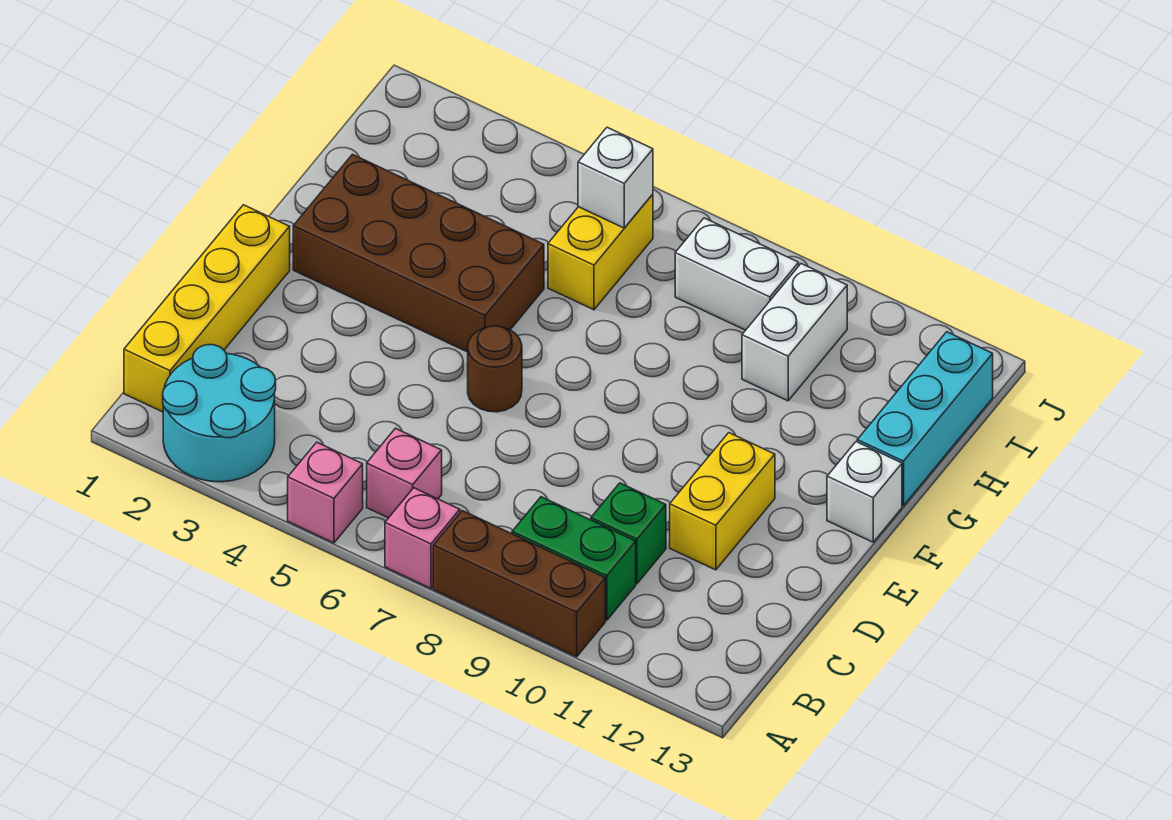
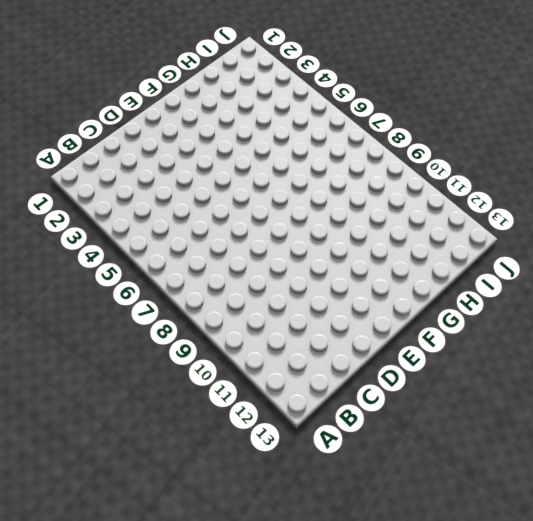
none -> cyan round brick A2:B3 level 1
none -> pink brick A5 level 1
none -> pink brick A7 level 1

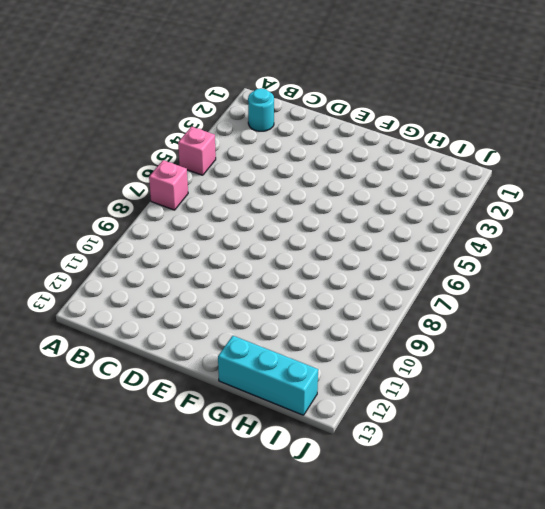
cyan round brick B2 level 1 -> cyan round brick A2:B3 level 1
none -> brown brick A8:A10 level 1
none -> yellow brick B1:E1 level 1
none -> pink brick B6 level 1

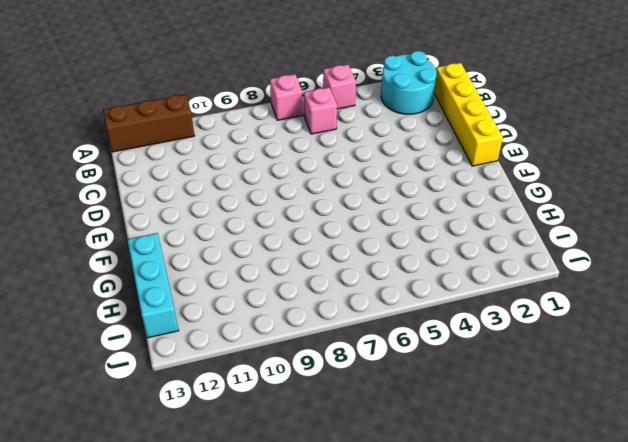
brown brick A11:A13 level 1 -> brown brick A8:A10 level 1
none -> green brick B9:B10 level 1
none -> green brick C10 level 1
none -> yellow brick D11:E11 level 1

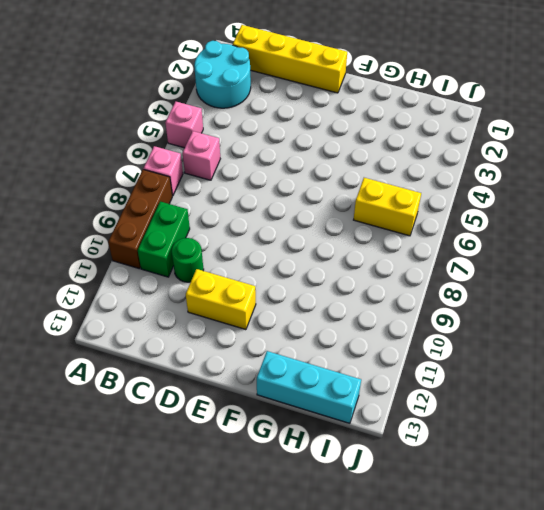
green round brick C10 level 1 -> green brick C10 level 1
none -> brown round brick E6 level 1
none -> brown brick F2:G5 level 1
none -> white brick F13 level 1

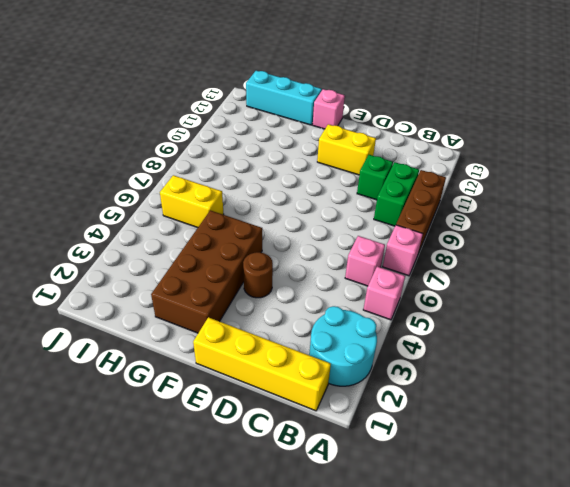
brown round brick E4 level 1 -> brown round brick E6 level 1
pink brick F13 level 1 -> white brick F13 level 1
none -> white brick H10:I10 level 1
none -> white brick I8:I9 level 1
none -> white brick I6 level 2

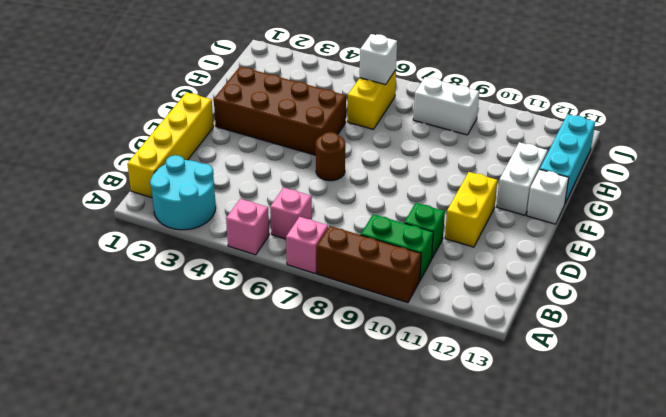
white brick F12:G12 level 1 -> white brick H10:I10 level 1

